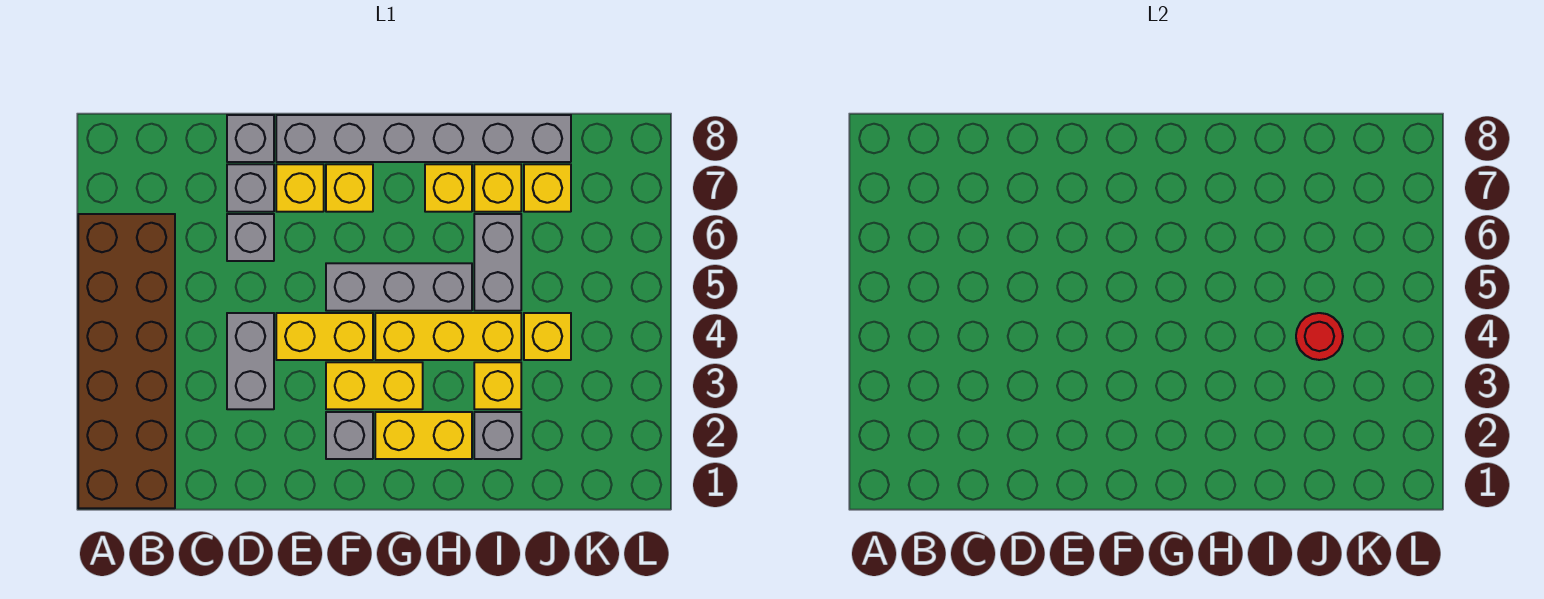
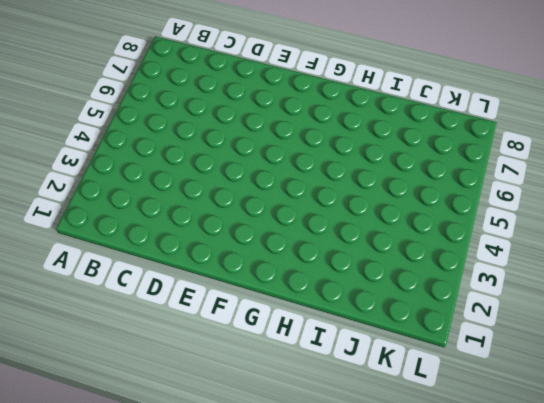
none -> brown brick A1:B6 level 1
none -> grey brick D3:D4 level 1
none -> grey brick D6 level 1

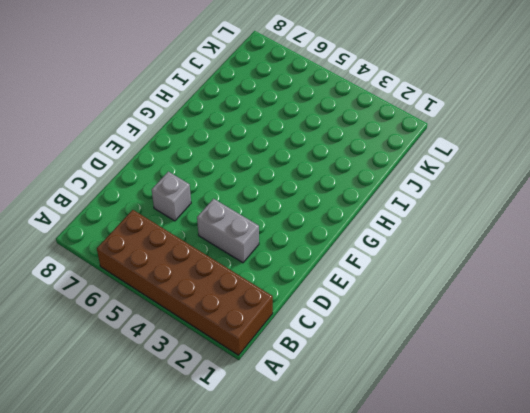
none -> grey brick D7 level 1
none -> grey brick D8 level 1
none -> yellow brick E4:F4 level 1

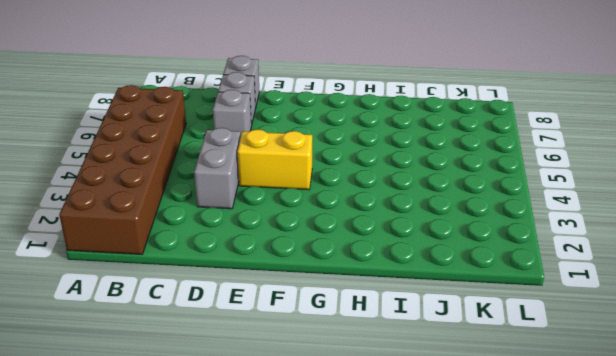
none -> yellow brick E7 level 1
none -> grey brick E8:J8 level 1
none -> grey brick F2 level 1

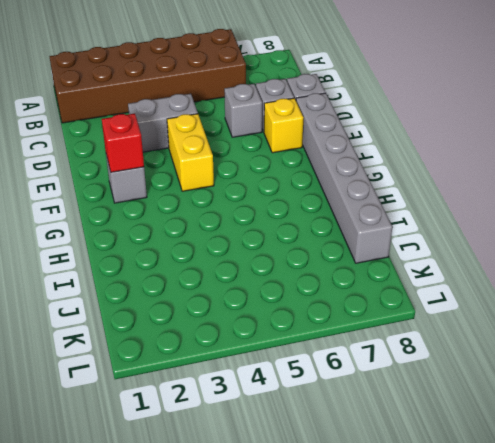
red brick F2 level 2 -> none
none -> yellow brick F3:G3 level 1
none -> grey brick F5:H5 level 1
none -> yellow brick F7 level 1

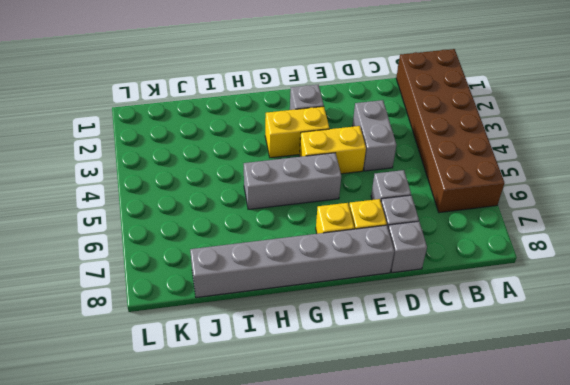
none -> yellow brick G2:H2 level 1
none -> yellow brick G4:I4 level 1
none -> yellow brick H7 level 1

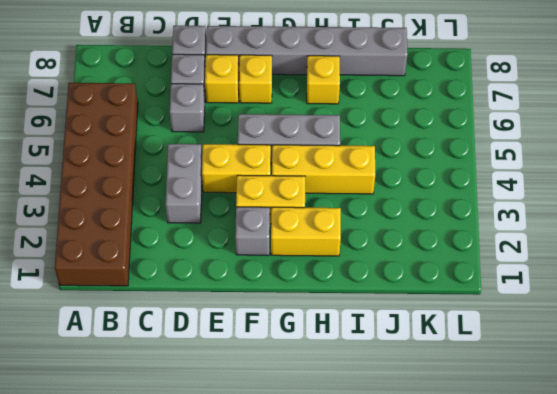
none -> grey brick I2 level 1
none -> yellow brick I3 level 1
none -> grey brick I5:I6 level 1

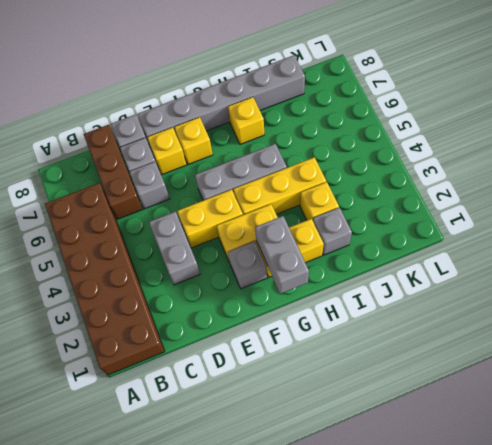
brown brick C6:C8 level 1 -> none
grey brick G1:G2 level 2 -> grey brick I5:I6 level 1
none -> yellow brick I7 level 1
none -> yellow brick J4 level 1
none -> yellow brick J7 level 1

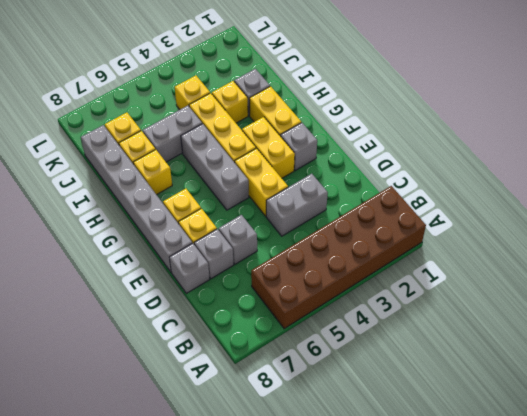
none -> red round brick J4 level 2

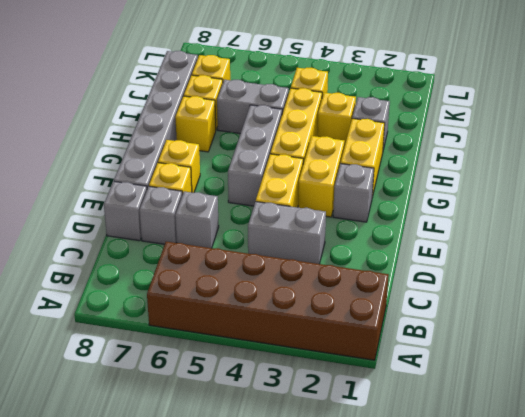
none -> red round brick J4 level 2

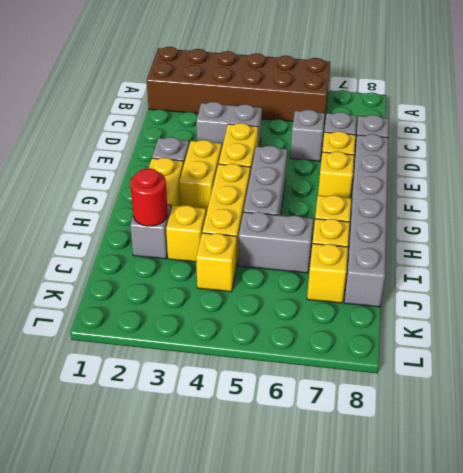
red round brick I2 level 2 -> red round brick J4 level 2

